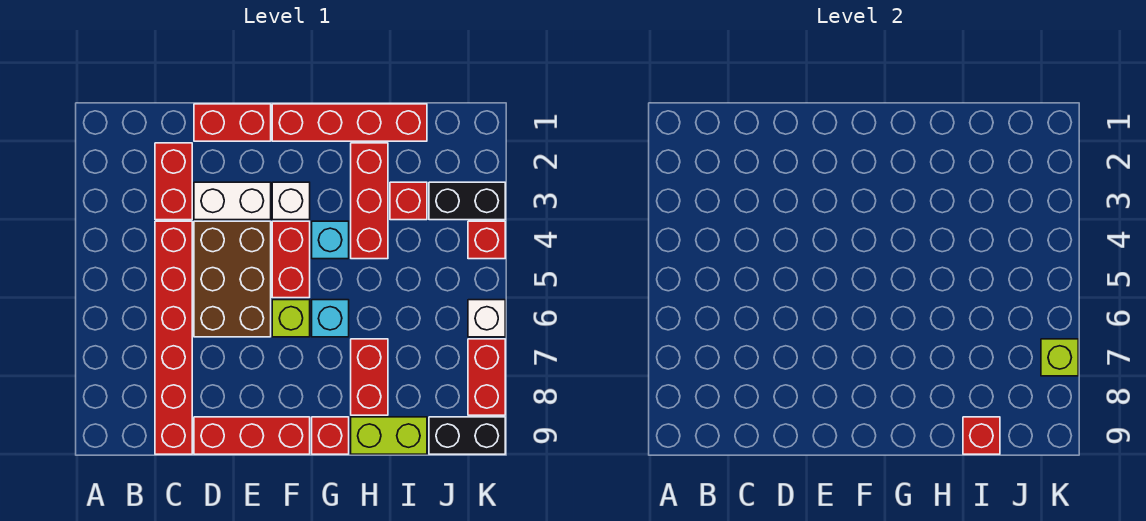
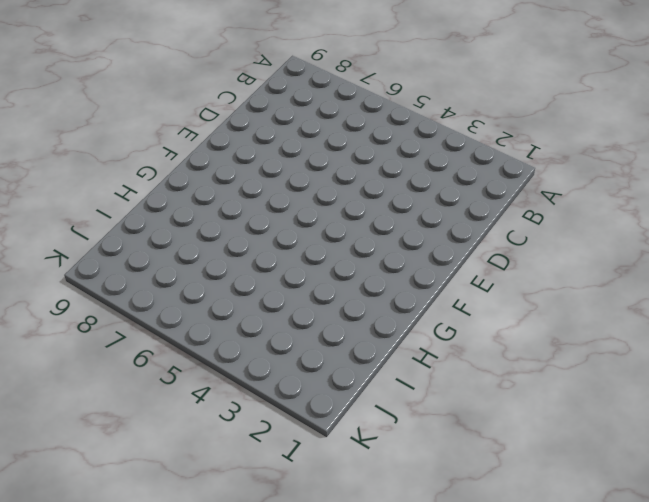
none -> red brick C2:C3 level 1
none -> red brick C4:C9 level 1
none -> red brick D1:E1 level 1

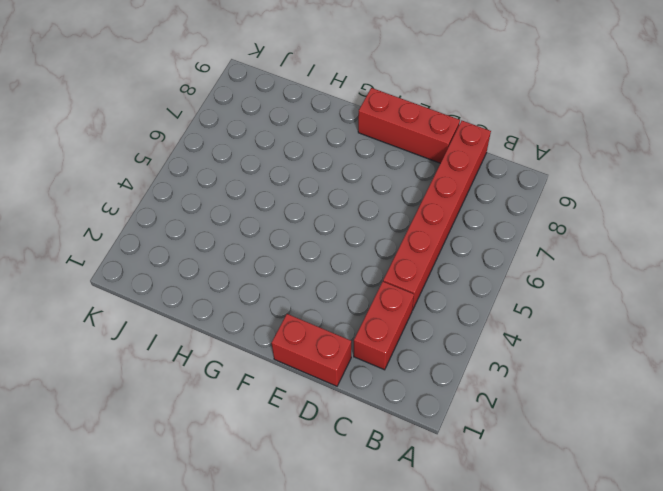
none -> white brick D3:E3 level 1
none -> brown brick D4:E6 level 1
none -> red brick F1:I1 level 1

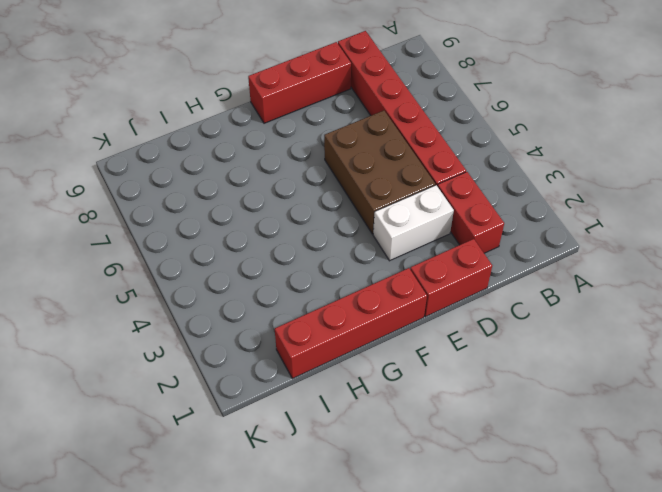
none -> white brick F3 level 1
none -> red brick F4:F5 level 1
none -> lime brick F6 level 1

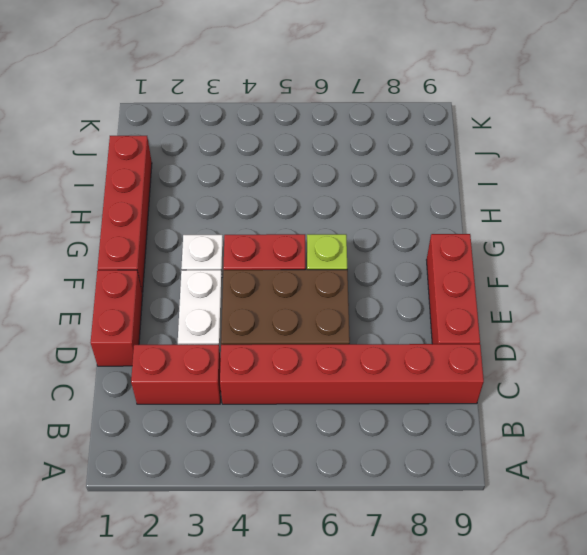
none -> cyan brick G4 level 1
none -> cyan brick G6 level 1
none -> red brick G9 level 1

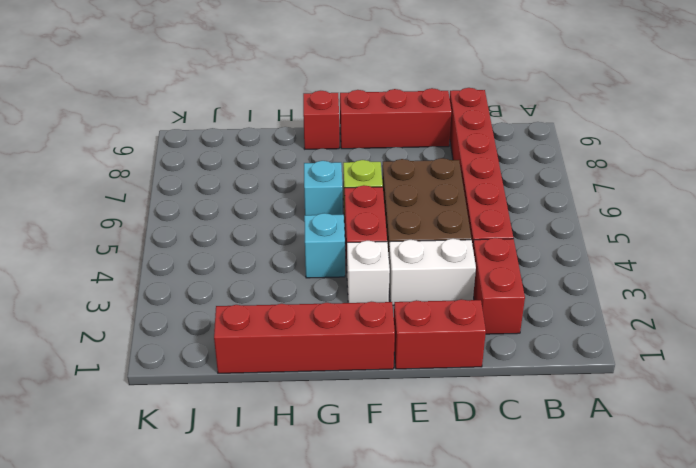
none -> red brick H2:H4 level 1
none -> red brick H7:H8 level 1
none -> lime brick H9:I9 level 1

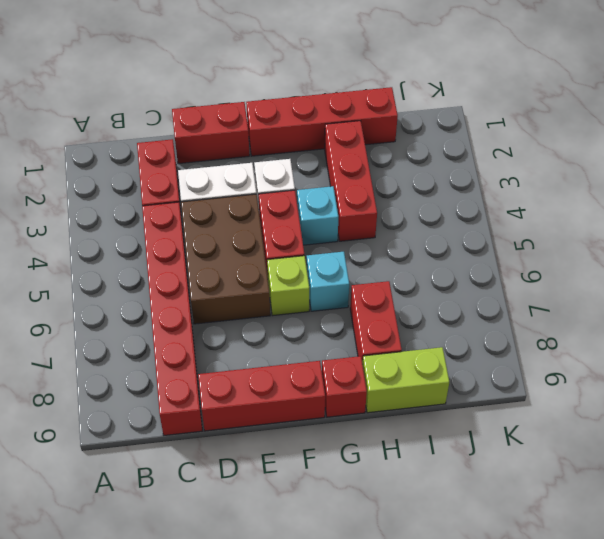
none -> red brick I3 level 1
none -> black brick J3:K3 level 1
none -> black brick J9:K9 level 1

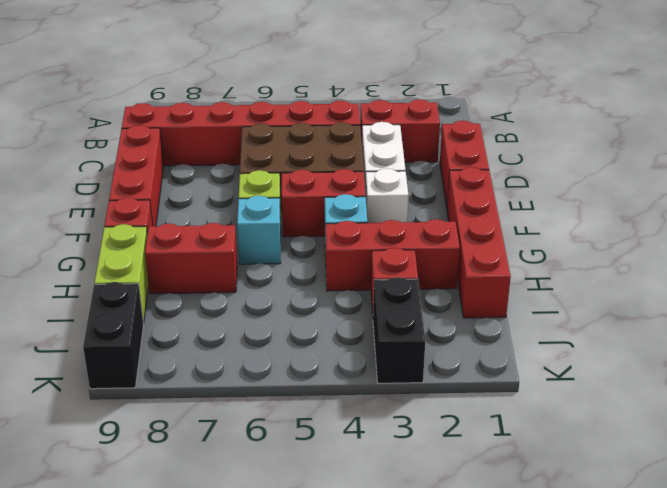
none -> red brick K4 level 1
none -> white brick K6 level 1
none -> red brick K7:K8 level 1

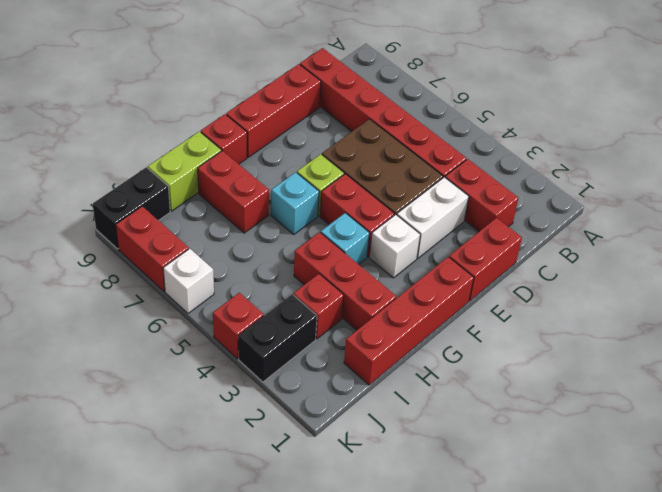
none -> red brick I9 level 2
none -> lime brick K7 level 2

